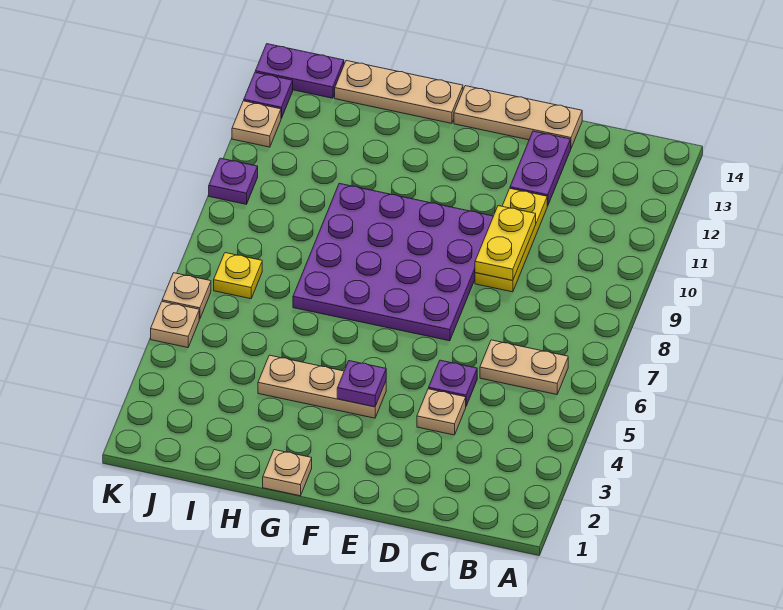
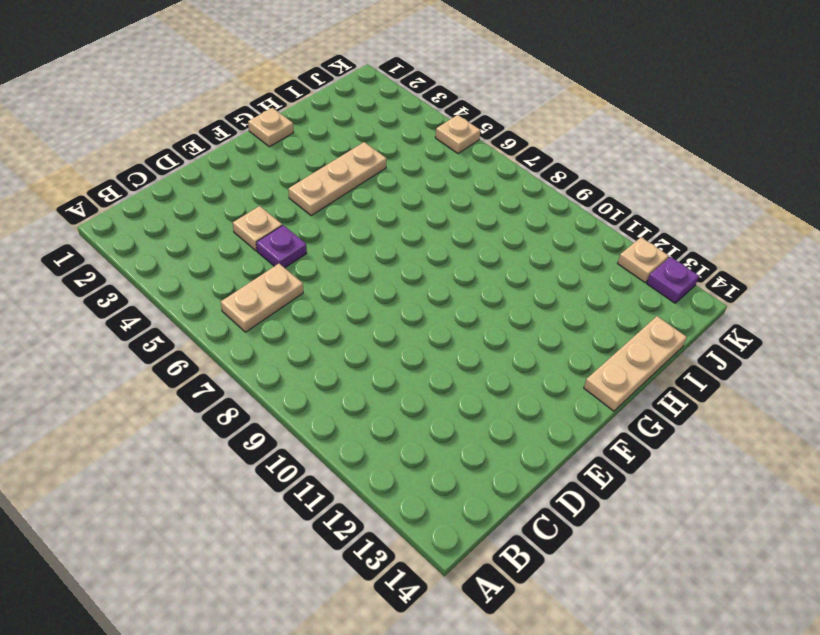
none -> yellow plate D9:D11 level 1
none -> purple plate D12:D13 level 1
none -> tan plate D14:F14 level 1

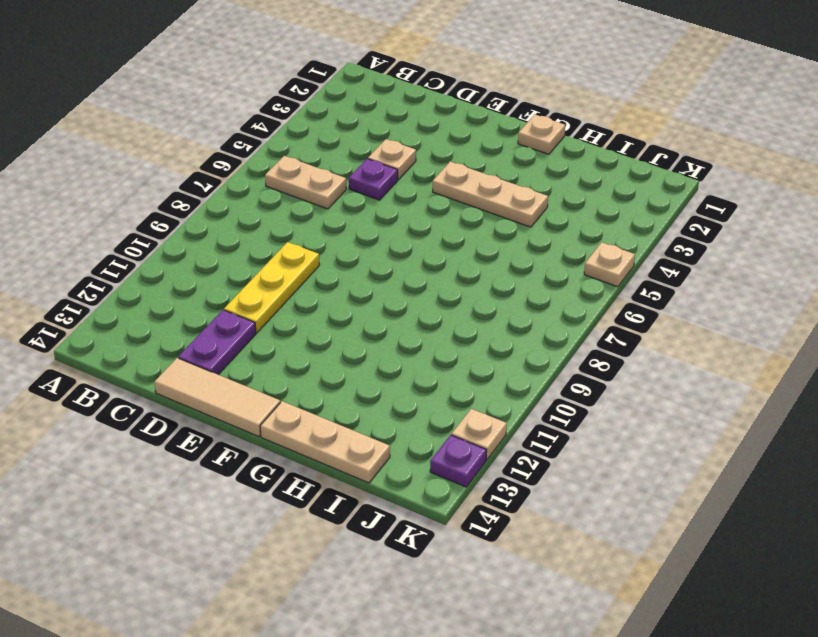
tan tile D14:F14 level 1 -> tan plate D14:F14 level 1
none -> purple plate E7:H10 level 1
none -> yellow plate J7 level 1
none -> purple plate J14:K14 level 1

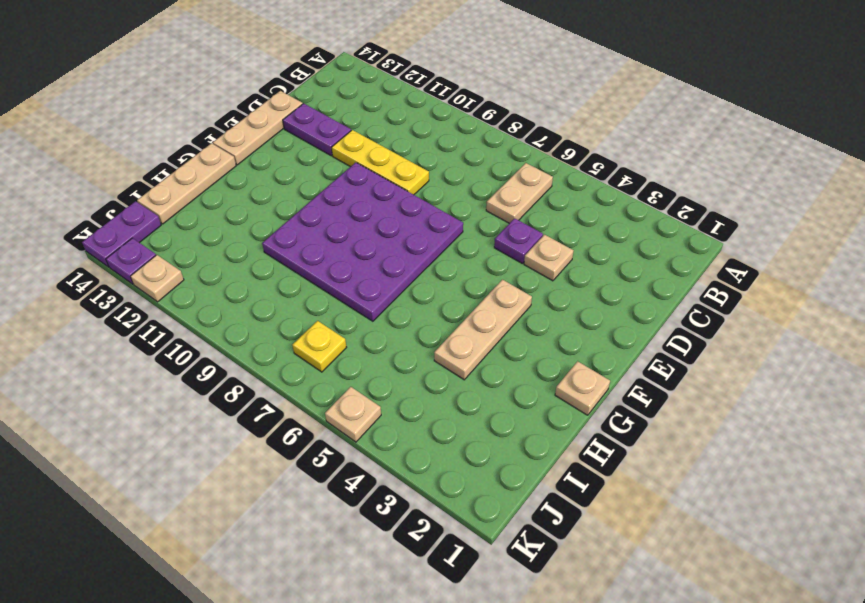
none -> tan plate K6 level 1
none -> purple plate K10 level 1
none -> yellow plate D9:D10 level 2

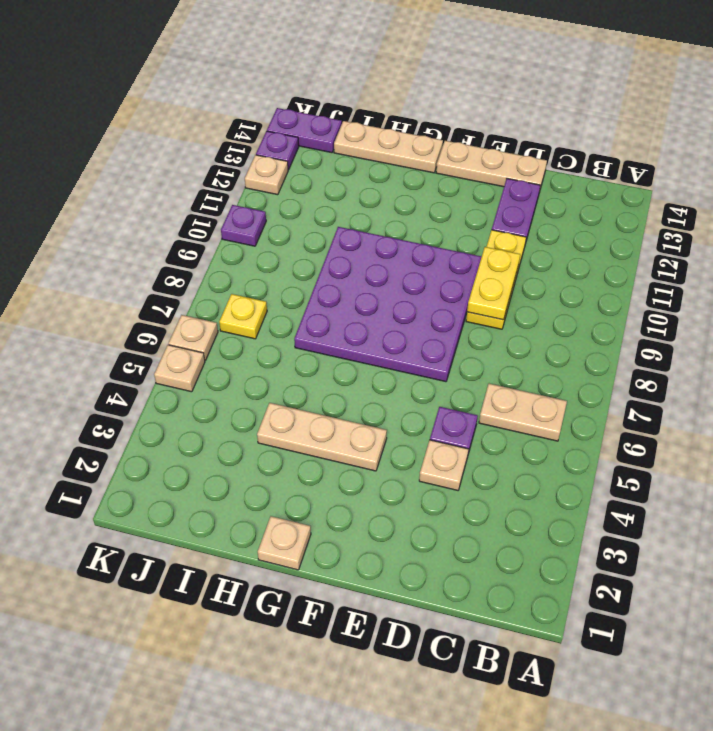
none -> purple plate F4 level 2

